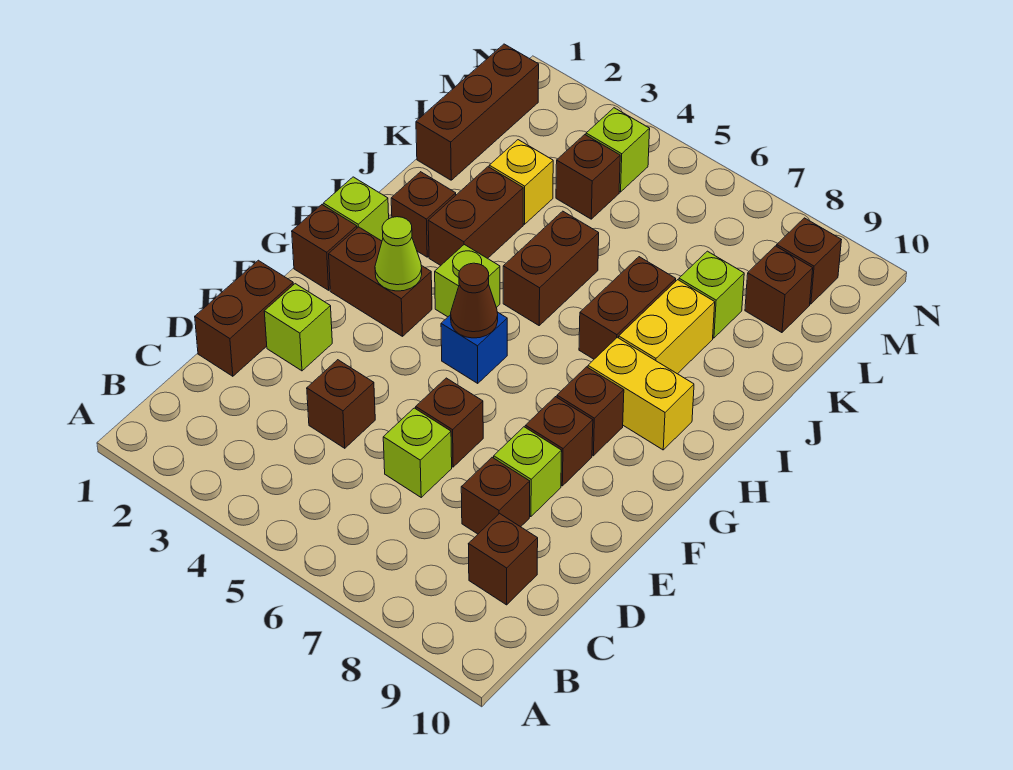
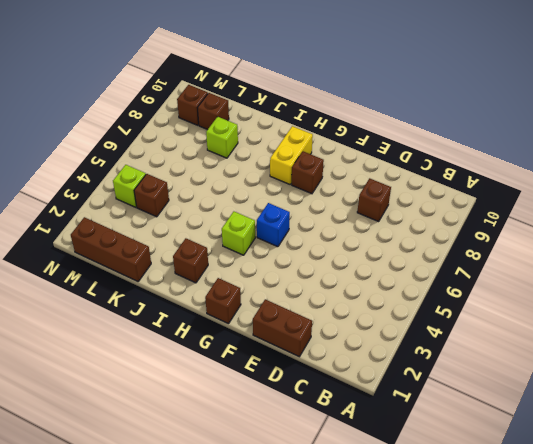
none -> brown brick C9 level 1
none -> brown brick D4 level 1
none -> lime brick D6 level 1
none -> lime brick E2 level 1

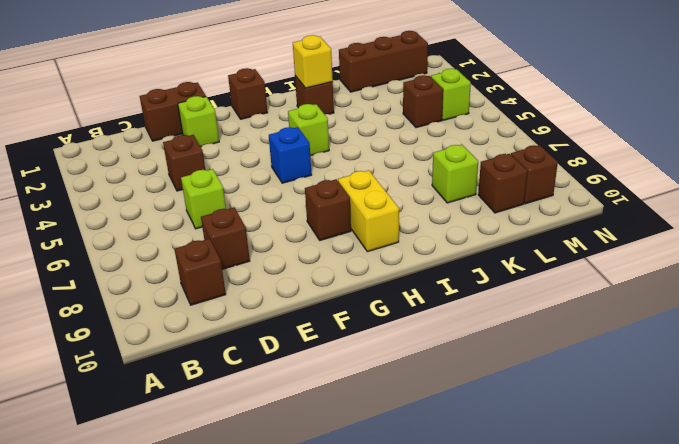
yellow brick I2 level 2 -> yellow brick K3 level 1
none -> brown brick E6 level 1
none -> lime brick E8 level 1
none -> brown brick F8 level 1
none -> brown brick G2:G3 level 1

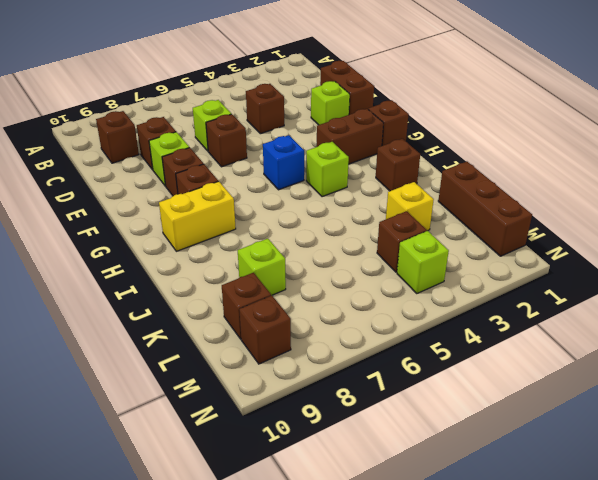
none -> lime brick H1 level 1
none -> brown brick I3:J3 level 1
none -> brown brick I5:J5 level 1
none -> brown brick I7:J7 level 1

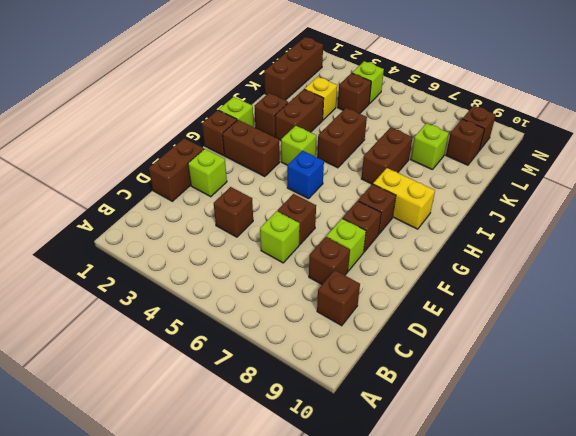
none -> yellow brick I8:J8 level 1
none -> lime cone G3 level 2
none -> brown cone G5 level 2

